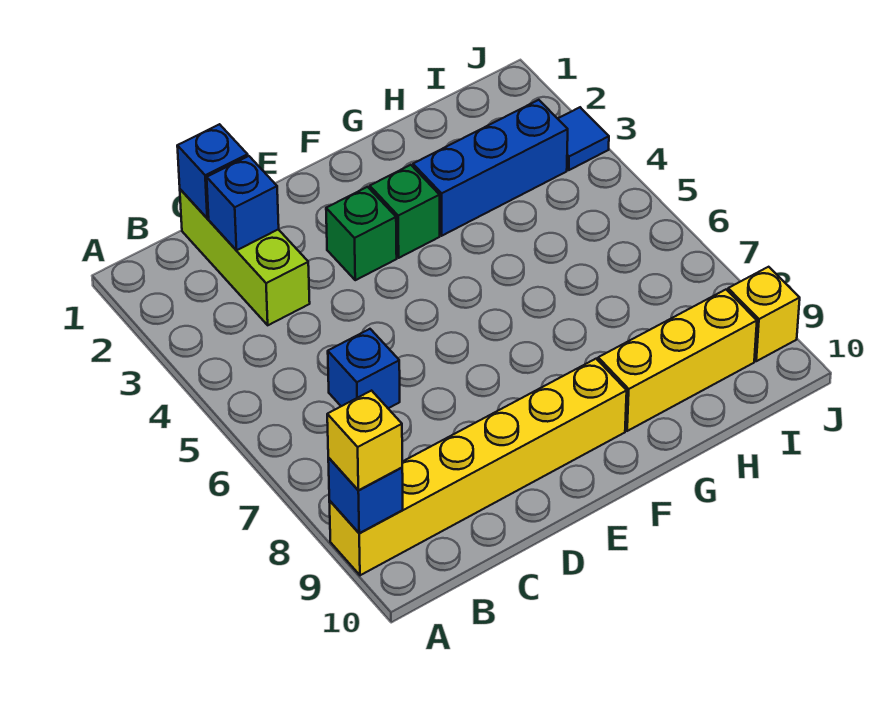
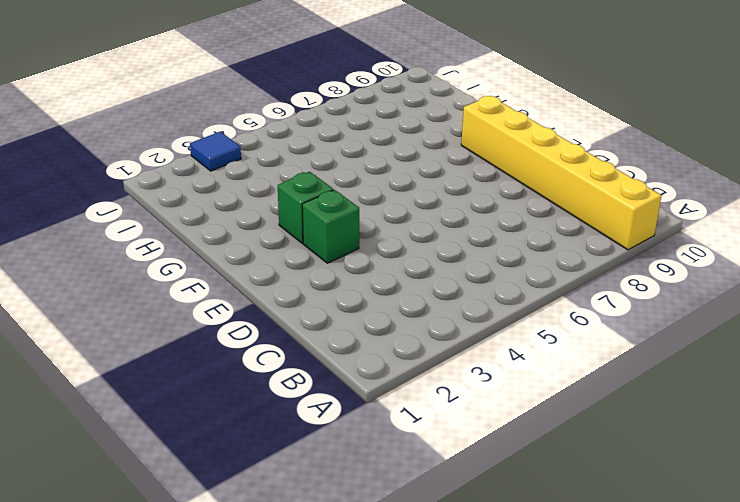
none -> lime brick C1:C3 level 1
none -> blue brick C6 level 1
none -> blue brick G3:I3 level 1

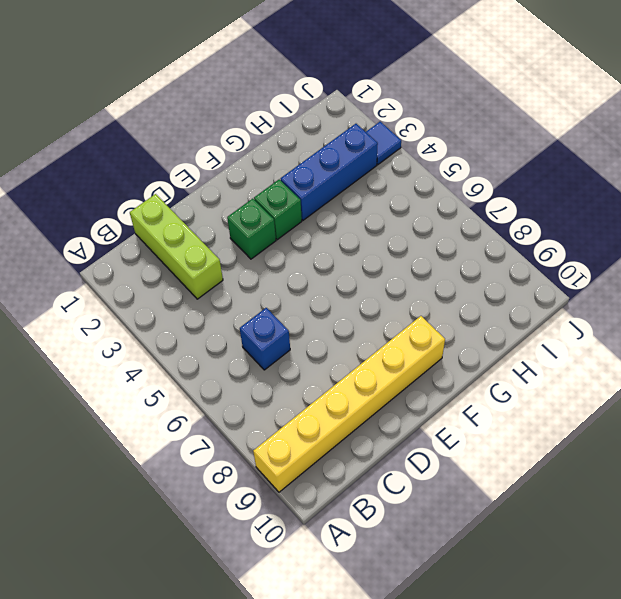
none -> yellow brick G9:I9 level 1
none -> yellow brick J9 level 1
none -> blue brick A9 level 2

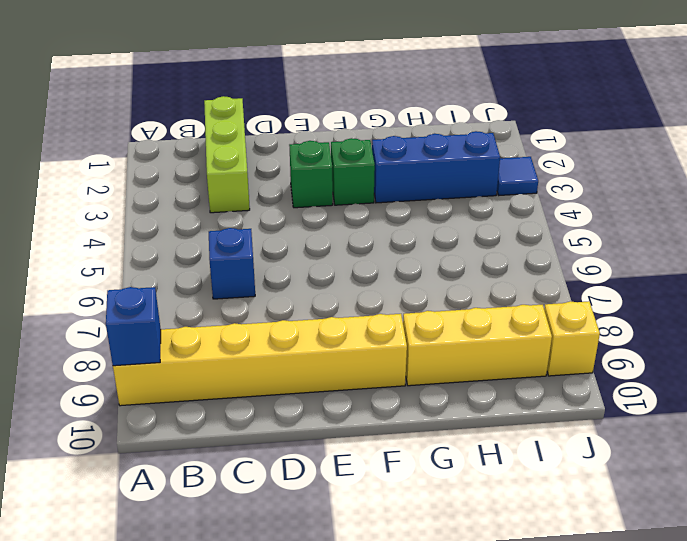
none -> blue brick C1 level 2
none -> blue brick C2 level 2
none -> yellow brick A9 level 3

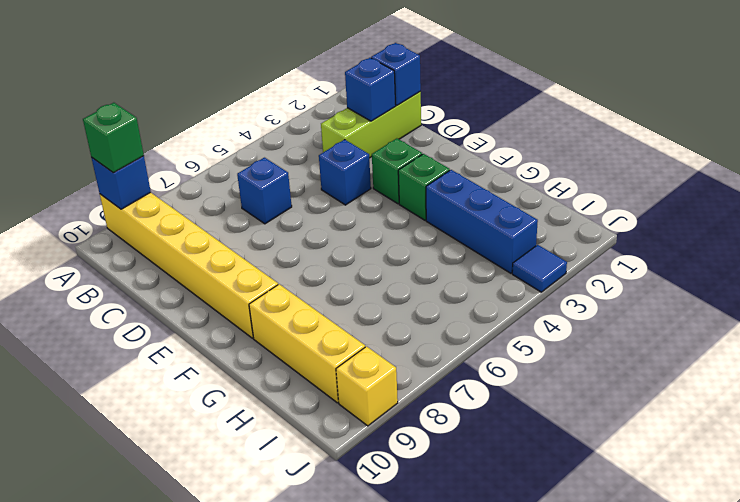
green brick A9 level 3 -> yellow brick A9 level 3
blue brick D4 level 1 -> none

